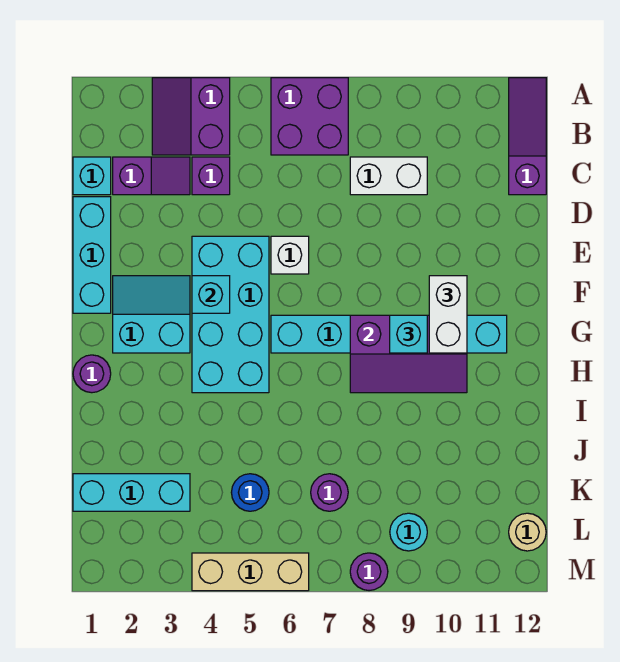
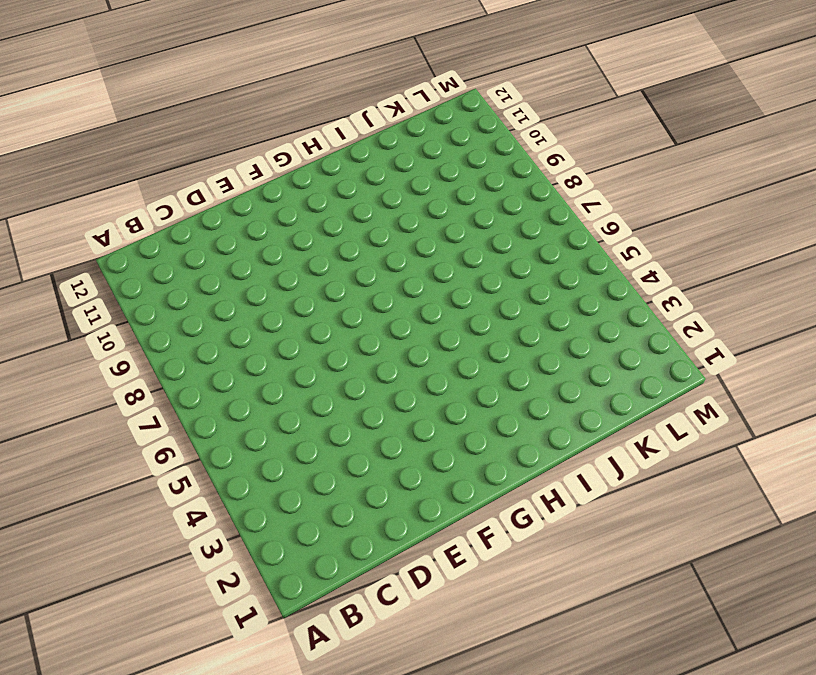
none -> purple slope A3:B4 level 1 top 4
none -> purple brick A6:B7 level 1
none -> purple slope A12:C12 level 1 top C

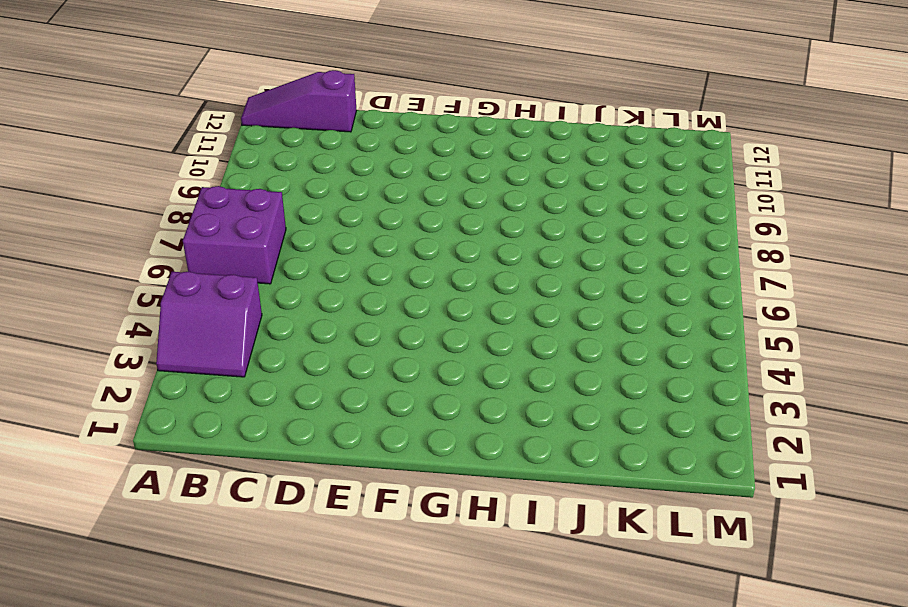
none -> cyan brick C1 level 1
none -> purple slope C2:C3 level 1 top 2
none -> purple brick C4 level 1

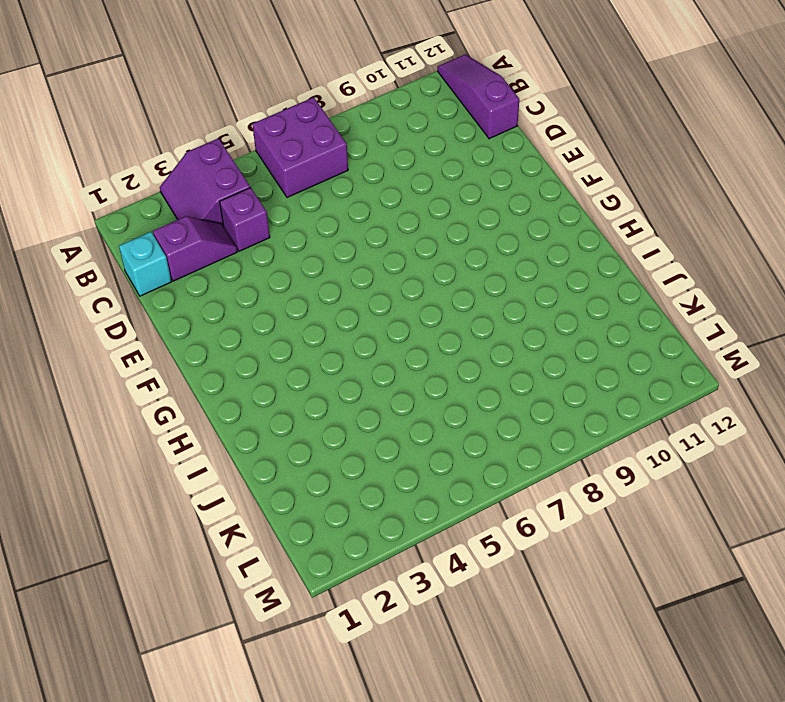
none -> white brick C8:C9 level 1
none -> cyan brick D1:F1 level 1
none -> cyan brick E4:H5 level 1

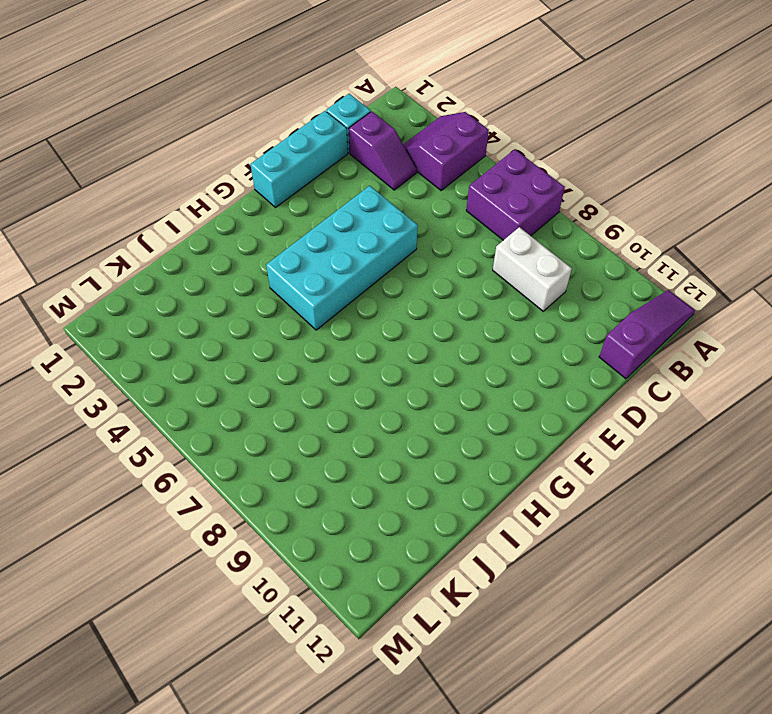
none -> purple brick C4 level 1
none -> white brick E6 level 1
none -> cyan slope F2:G3 level 1 top G

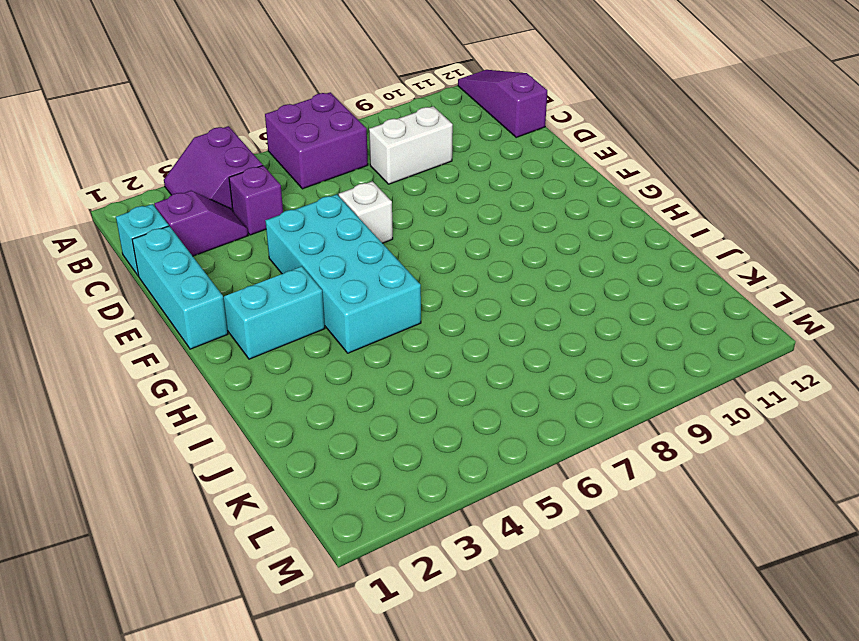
none -> cyan brick G6:G11 level 1
none -> purple round brick H1 level 1
none -> cyan brick K1:K3 level 1

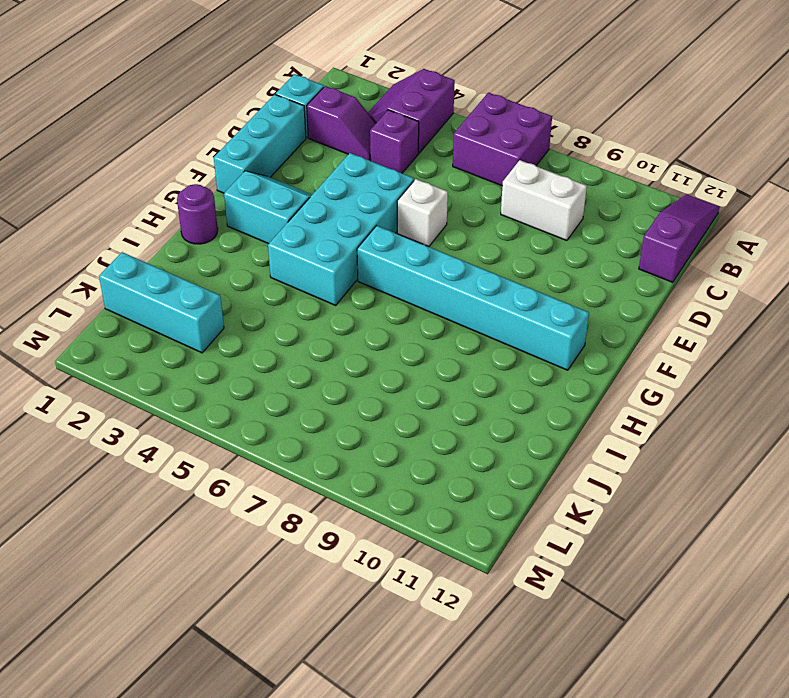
none -> blue round brick K5 level 1
none -> purple round brick K7 level 1
none -> cyan round brick L9 level 1

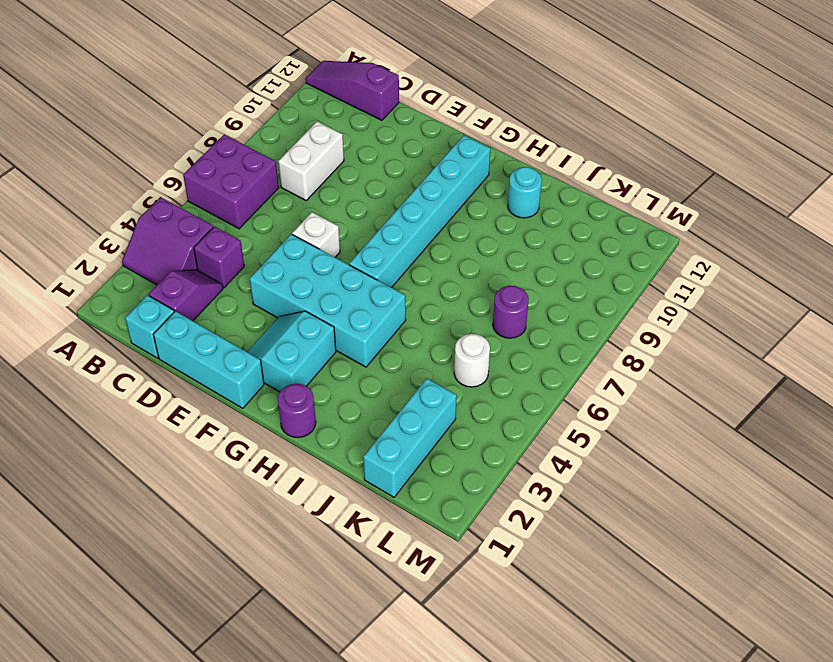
cyan round brick I11 level 1 -> cyan round brick L9 level 1
white round brick K5 level 1 -> blue round brick K5 level 1
none -> tan round brick L12 level 1
none -> tan brick M4:M6 level 1
none -> purple round brick M8 level 1

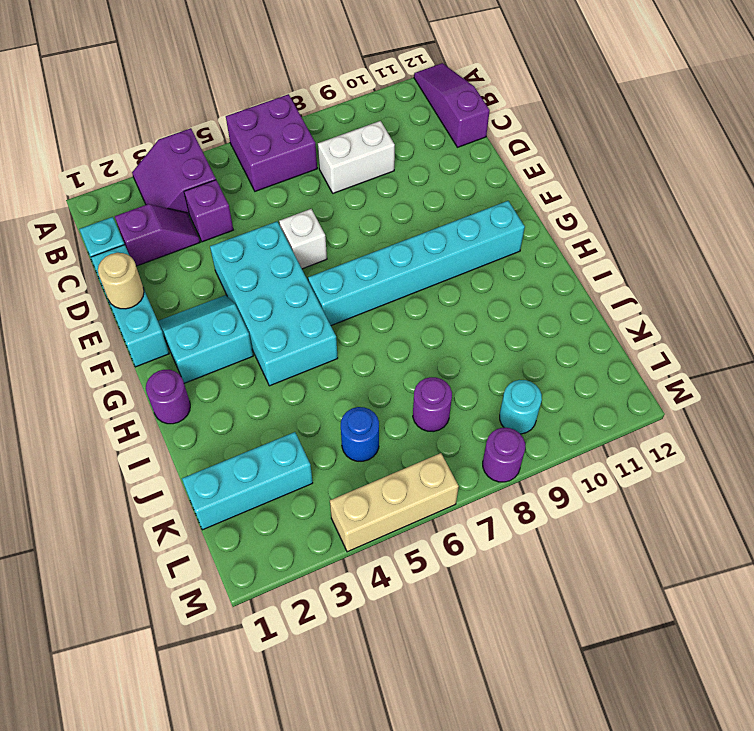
tan round brick E1 level 2 -> tan round brick L12 level 1
none -> cyan brick F4 level 2
none -> purple slope G8:H10 level 2 top G
none -> white brick F10:G10 level 3

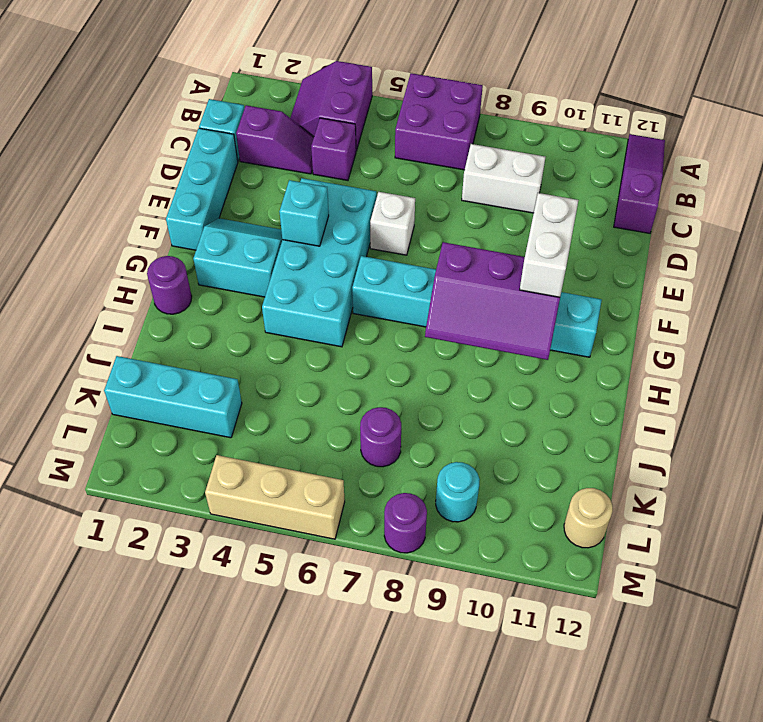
none -> blue round brick K5 level 1
none -> cyan brick G9 level 3

